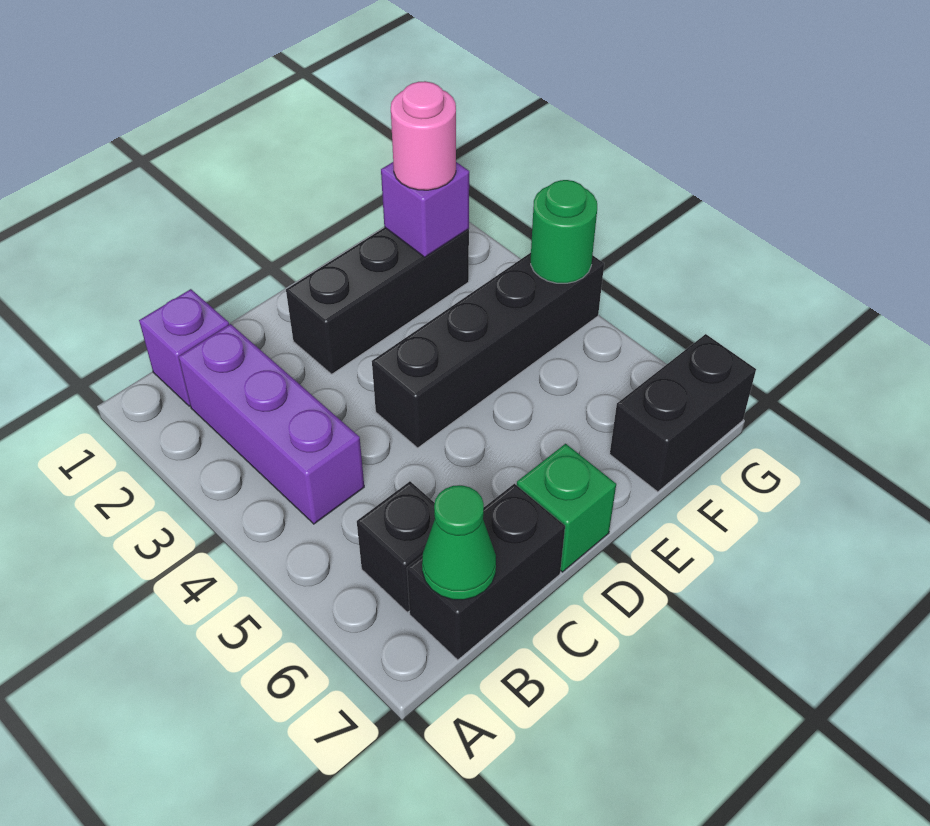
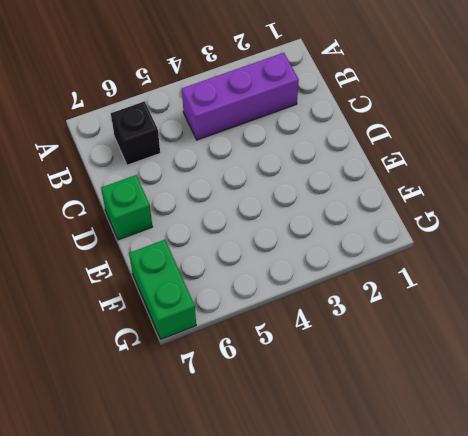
green brick F7:G7 level 1 -> black brick F7:G7 level 1
none -> purple brick B1 level 1
none -> black brick B7:C7 level 1
none -> black brick D2:F2 level 1

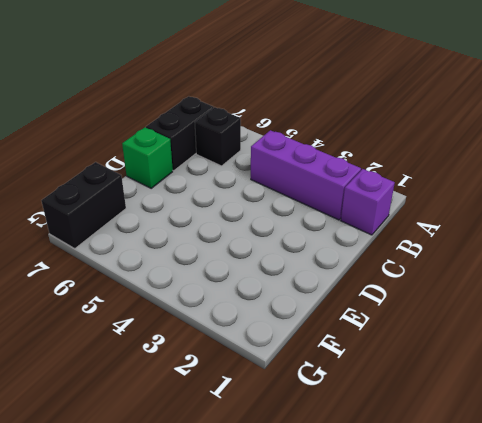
none -> black brick D2:F2 level 1
none -> black brick D4:G4 level 1
none -> green cone B7 level 2

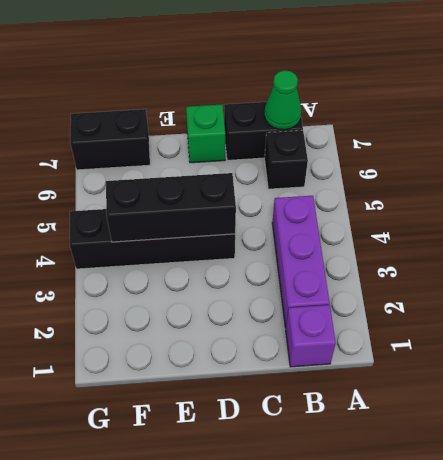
black brick D4:F4 level 2 -> black brick D2:F2 level 1
none -> purple brick F2 level 2
none -> green round brick G4 level 2
none -> pink round brick F2 level 3

